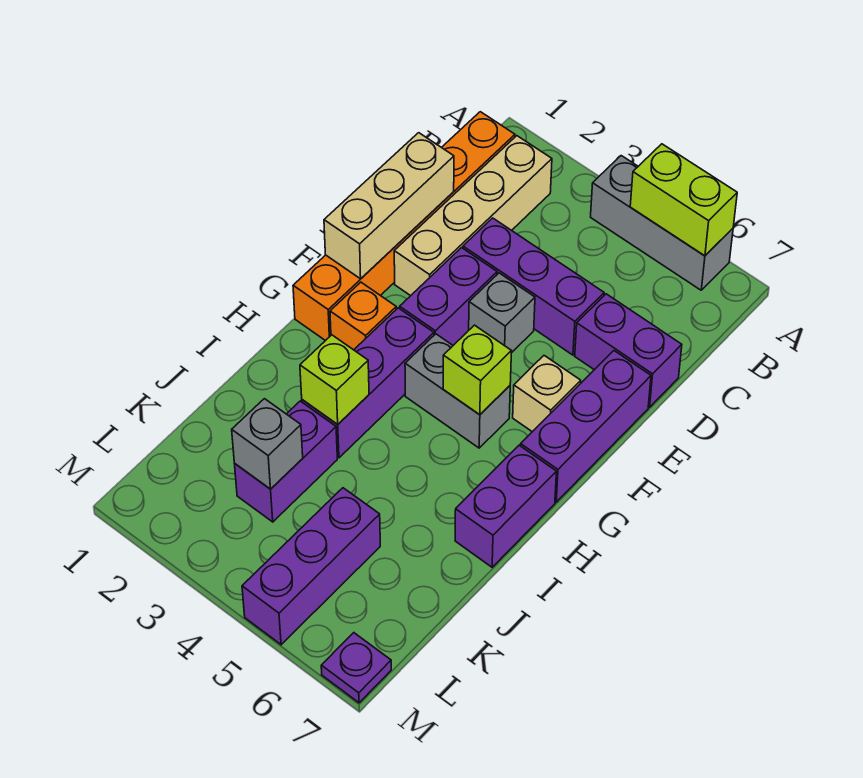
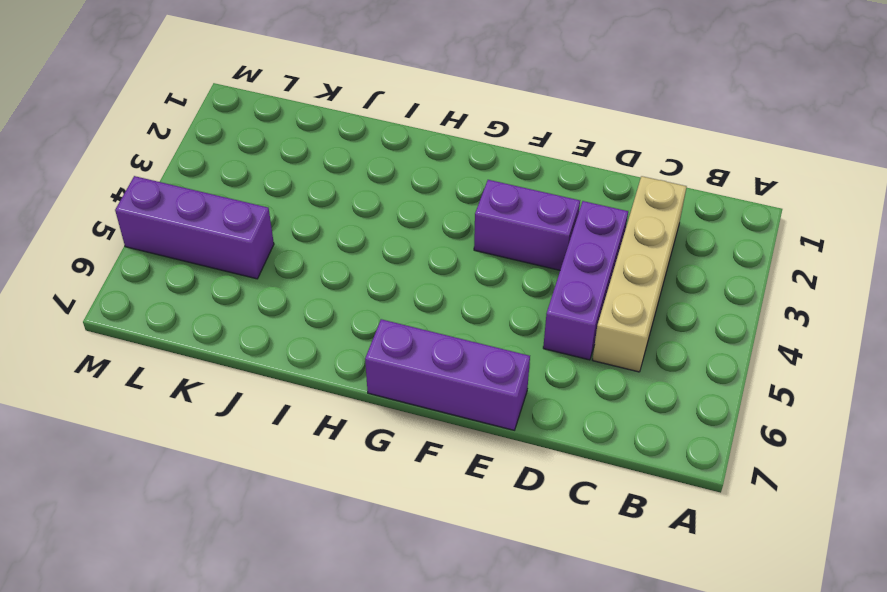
tan brick C2:C5 level 1 -> tan brick B2:E2 level 1
none -> grey brick A4:A6 level 1
none -> orange brick B1:G1 level 1
none -> purple brick D6:D7 level 1

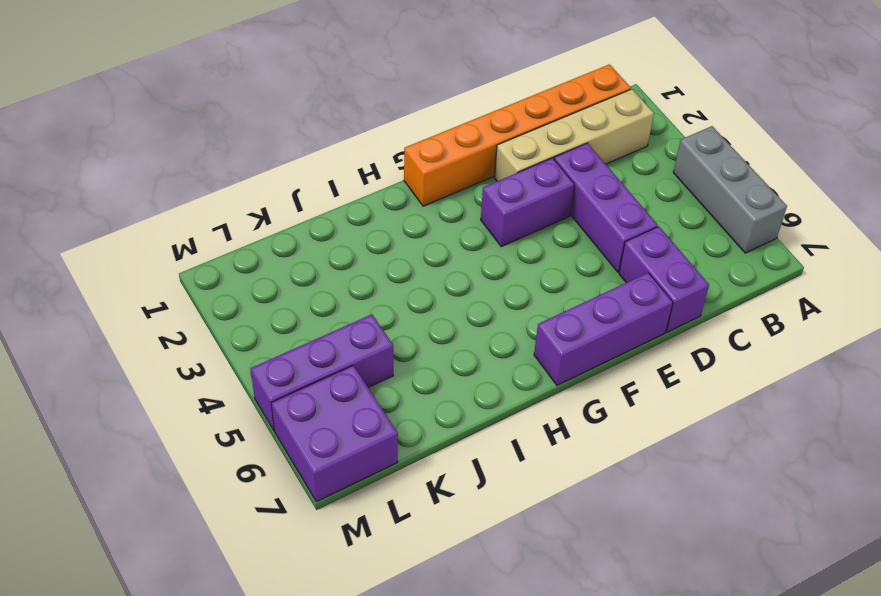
purple brick L6:M7 level 1 -> purple plate M7 level 1
none -> grey brick E4 level 1
none -> tan brick F6 level 1
none -> orange brick G2 level 1

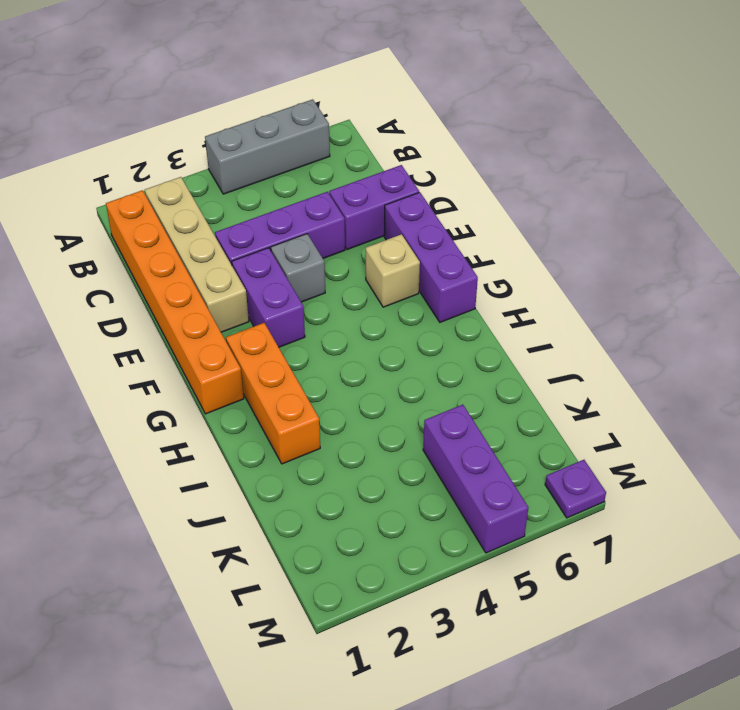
orange brick G2:I2 level 1 -> orange brick G2 level 1
none -> purple brick G3:I3 level 1
none -> grey brick G4:G5 level 1
none -> purple brick H7:I7 level 1

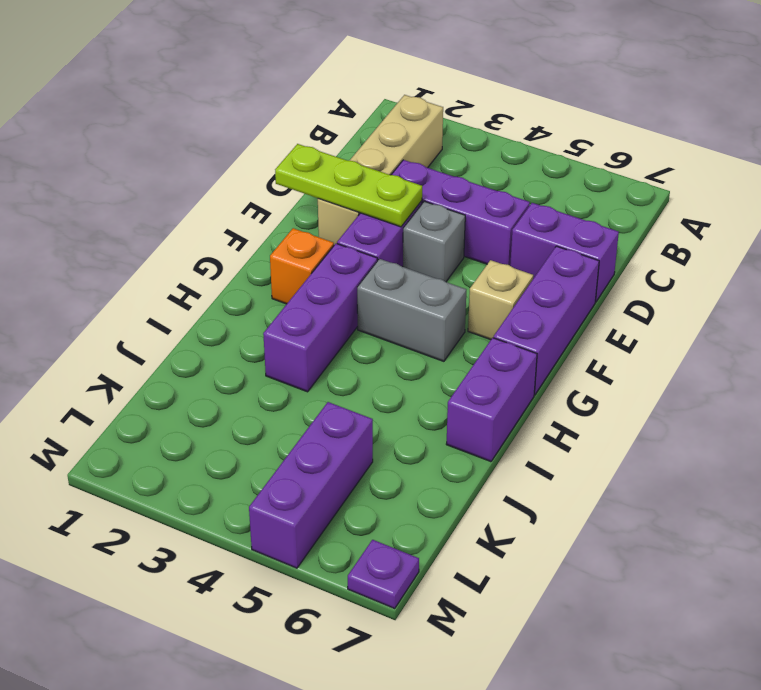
lime plate E1:E3 level 2 -> tan brick D1:F1 level 2
none -> grey brick A4:A6 level 1
none -> orange brick B1:G1 level 1
none -> purple brick J3:K3 level 1

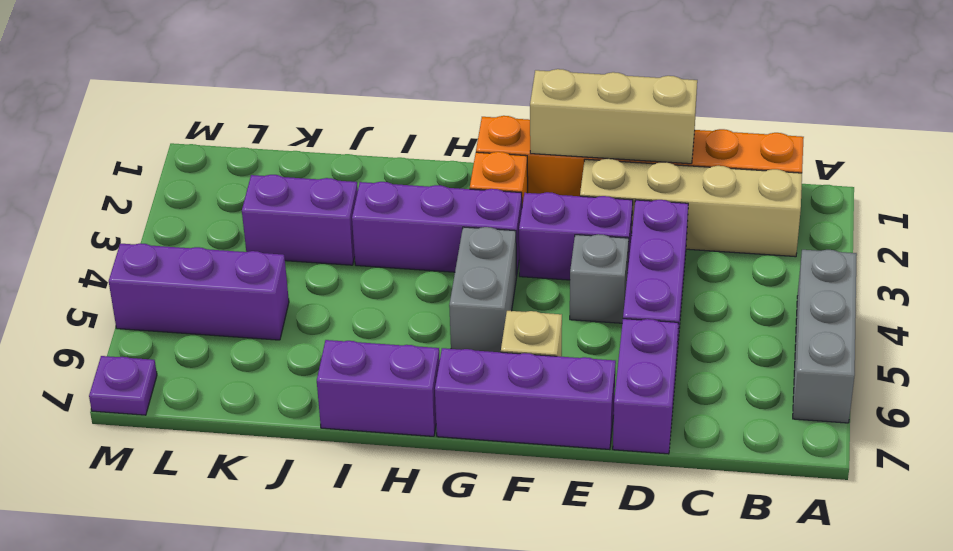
none -> lime brick A5:A6 level 2
none -> lime brick G5 level 2
none -> lime brick I3 level 2

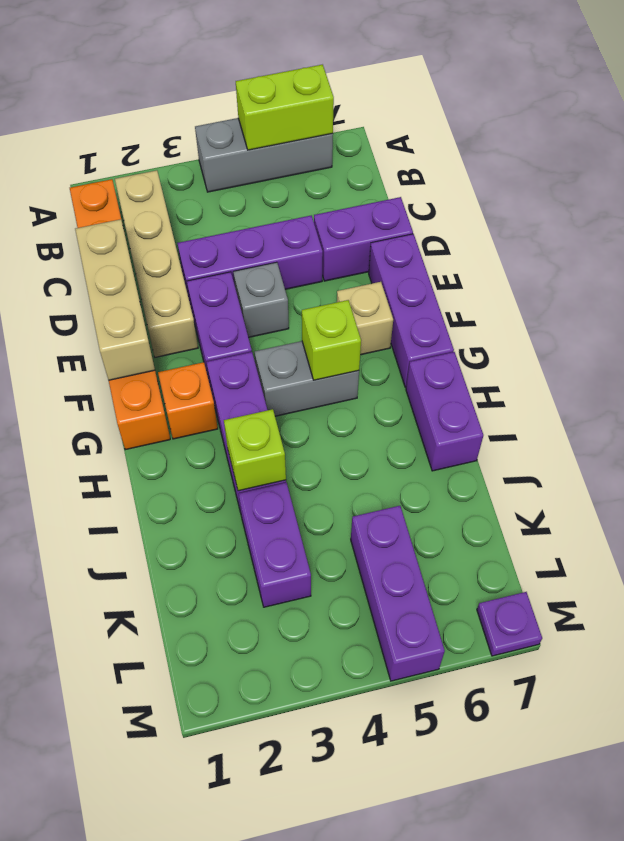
none -> grey brick K3 level 2

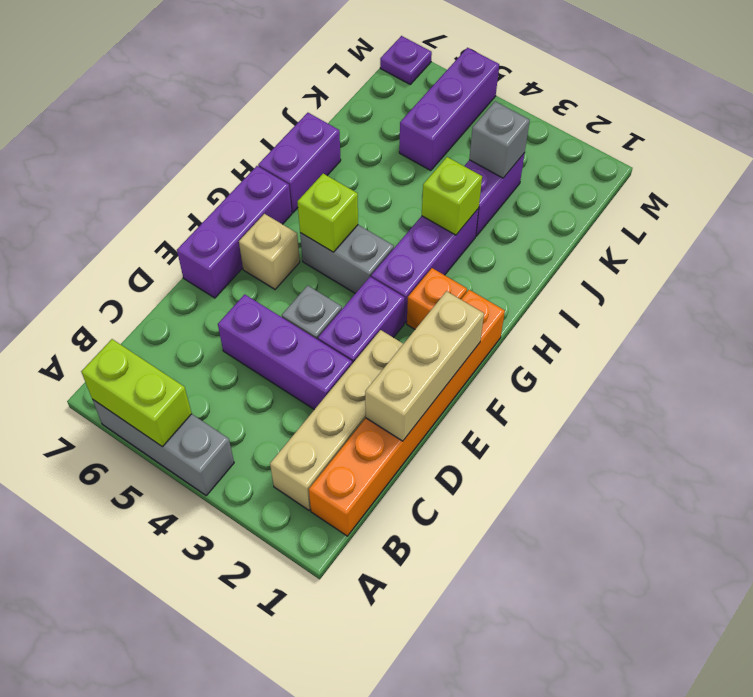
none -> purple brick D6:D7 level 1

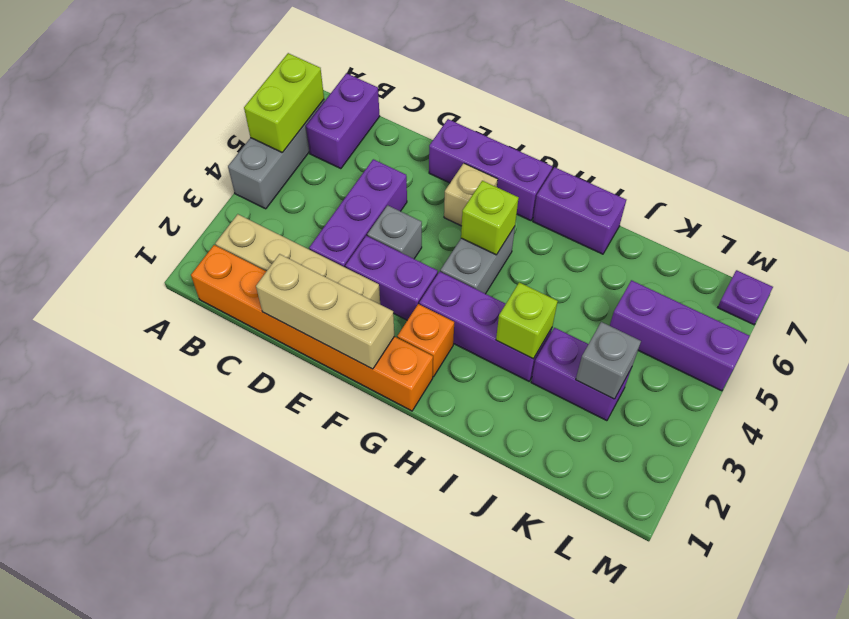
purple brick B6:B7 level 1 -> purple brick D6:D7 level 1

